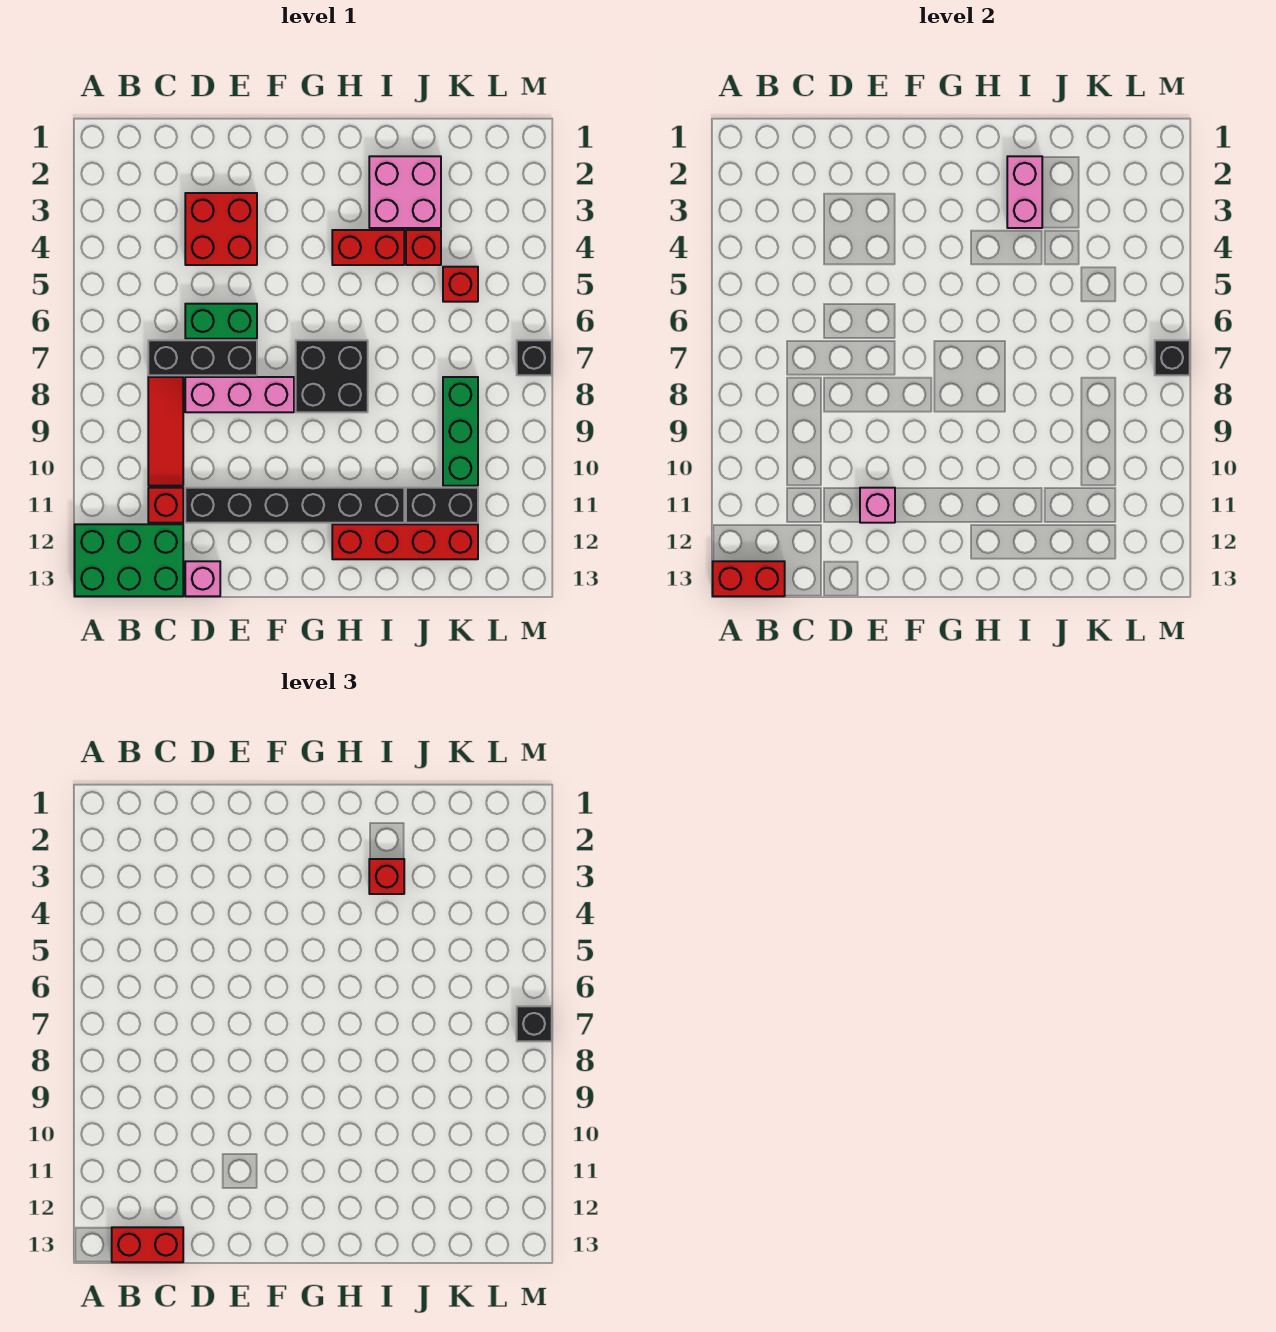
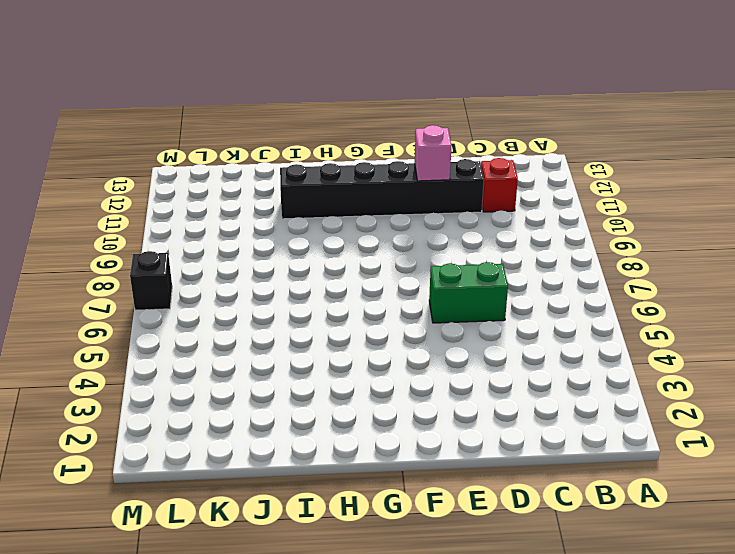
none -> green brick A12:C13 level 1
none -> black brick C7:E7 level 1
none -> red tile C8:C10 level 1

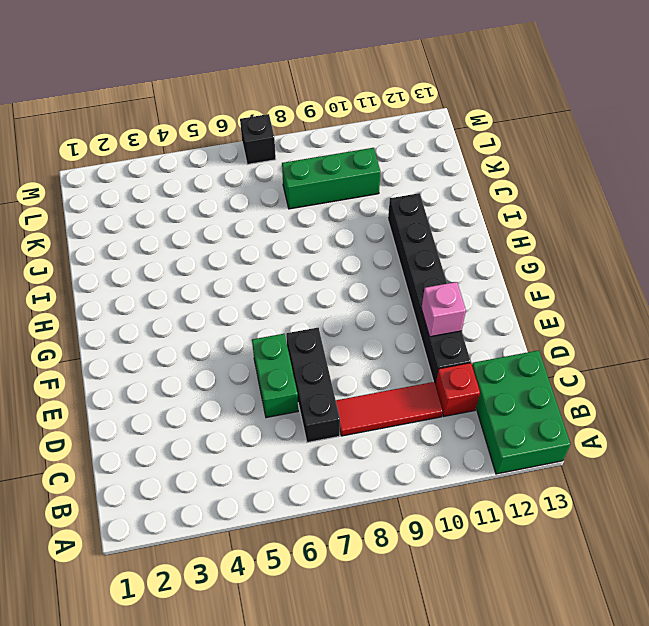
none -> red brick D3:E4 level 1
none -> pink brick D8:F8 level 1
none -> pink brick D13 level 1

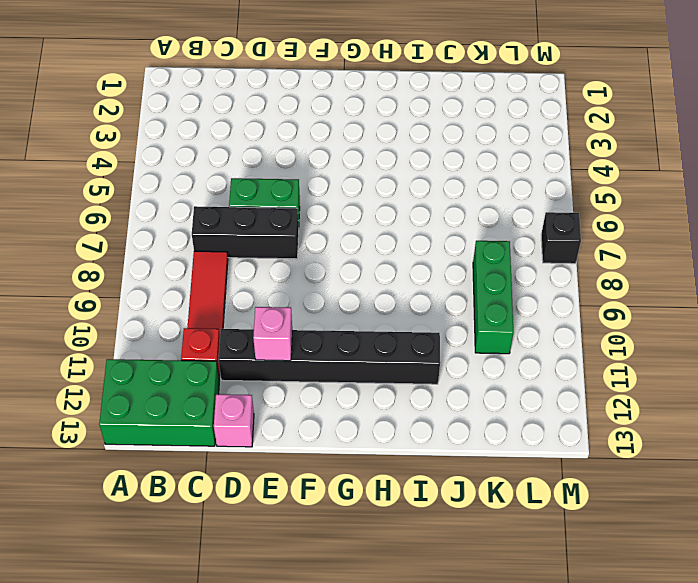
none -> red brick D3:E4 level 1
none -> pink brick D8:F8 level 1
none -> black brick G7:H8 level 1

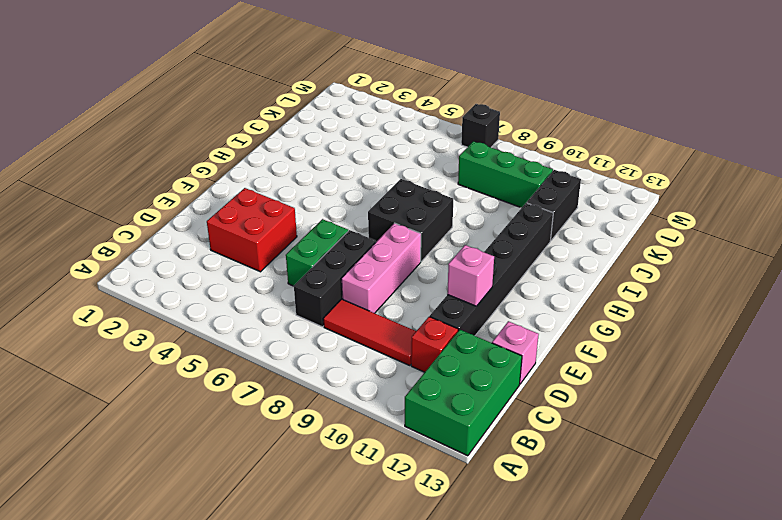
none -> red brick H4:I4 level 1
none -> red brick H12:K12 level 1
none -> pink brick I2:J3 level 1

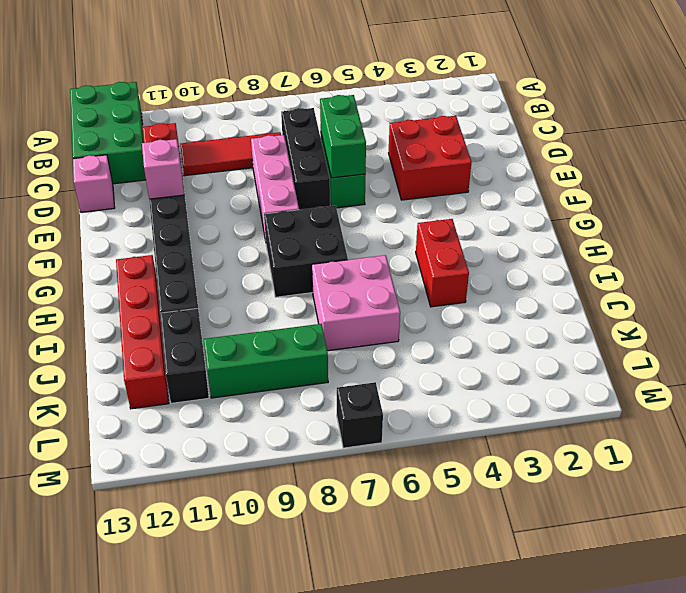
green brick D6:E6 level 2 -> none
pink brick I6:J7 level 1 -> pink brick I2:J3 level 1
none -> red brick J4 level 1
none -> red brick K5 level 1
none -> red brick A13:B13 level 2

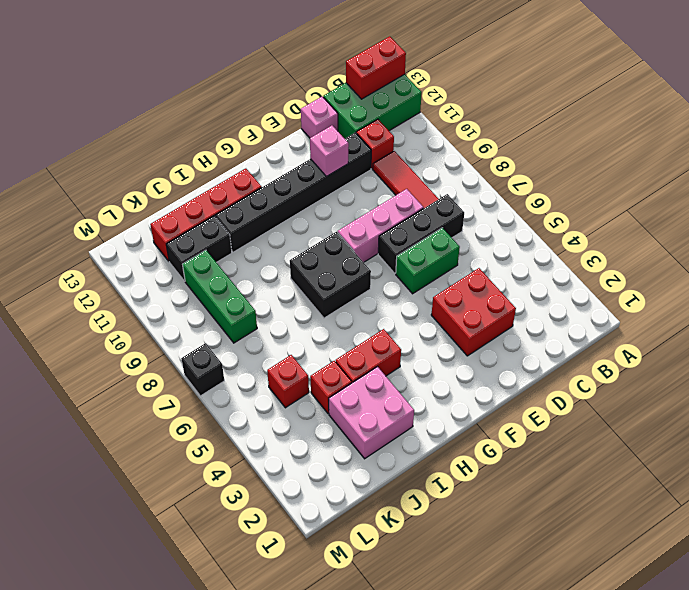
none -> pink brick I2:I3 level 2
none -> black brick M7 level 2
none -> red brick B13:C13 level 3

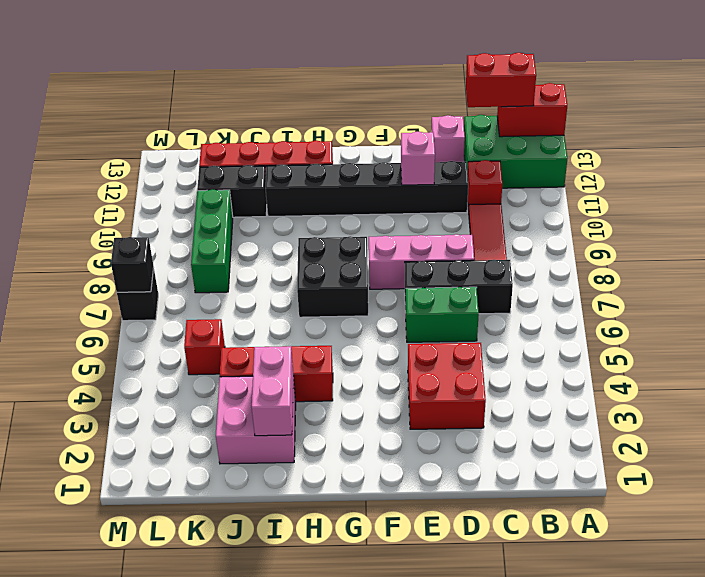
none -> red brick I3 level 3
none -> black brick M7 level 3

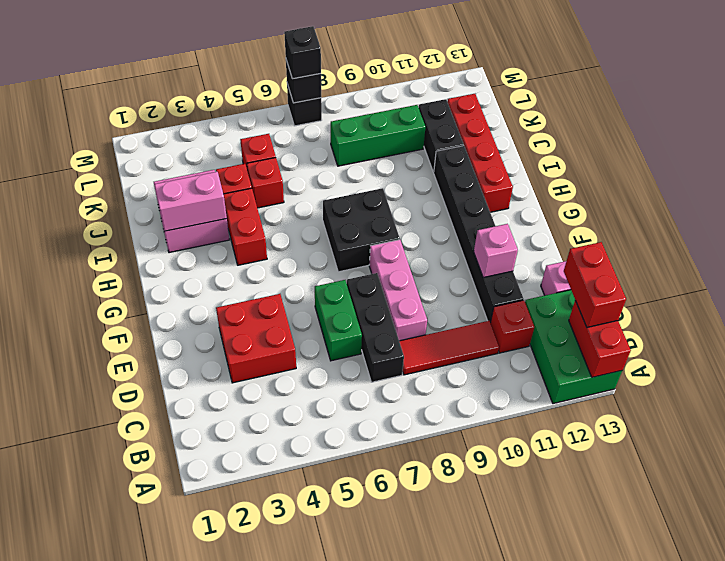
red brick J5 level 1 -> red brick I3 level 3

